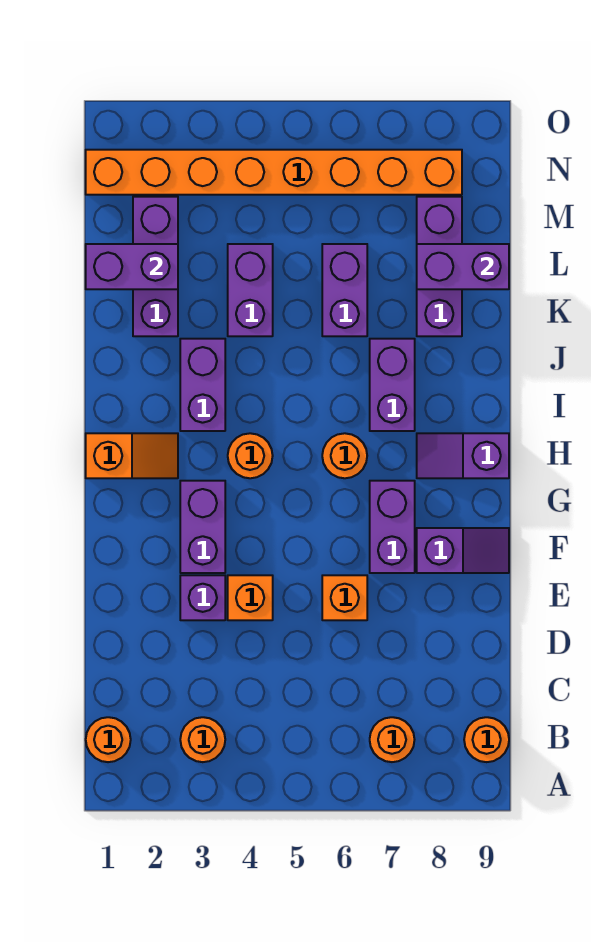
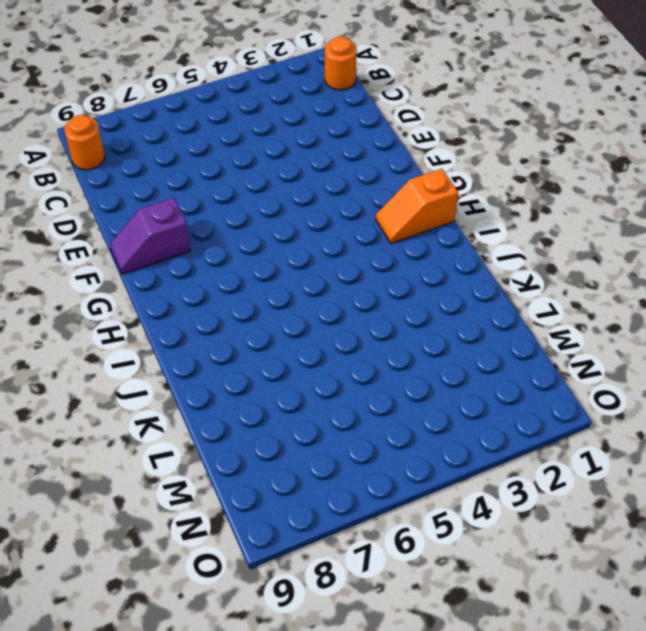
none -> orange round brick B3 level 1
none -> orange round brick B7 level 1
none -> purple brick E3 level 1

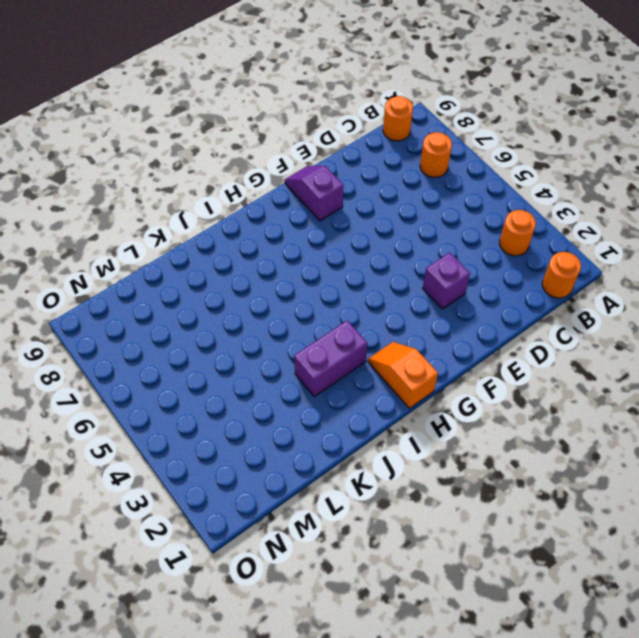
none -> orange brick E4 level 1
none -> orange brick E6 level 1
none -> purple brick F3:G3 level 1

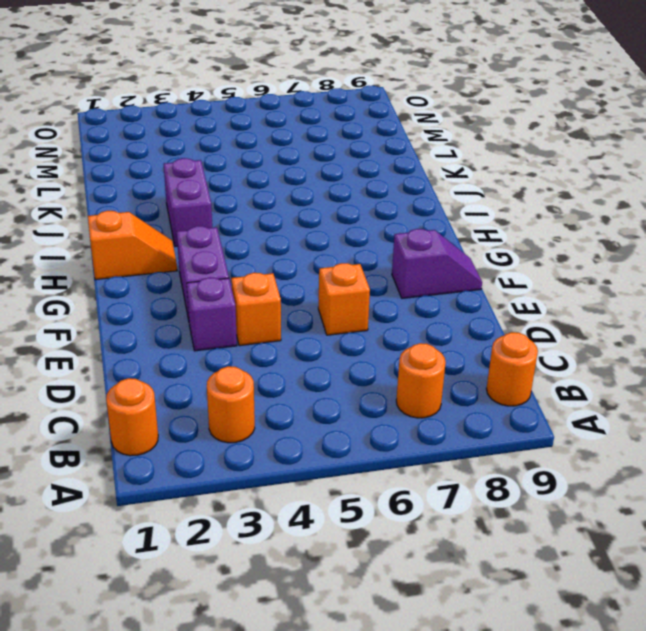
none -> purple brick F7:G7 level 1
none -> orange round brick H4 level 1
none -> orange round brick H6 level 1

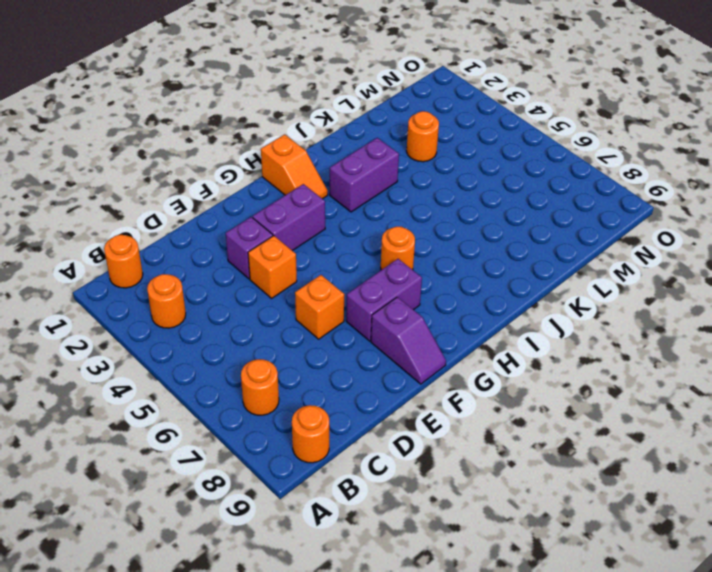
orange round brick L3 level 1 -> orange round brick H4 level 1
none -> purple slope H8:H9 level 1 top 9
none -> purple brick I7:J7 level 1
none -> purple brick K2:M2 level 1

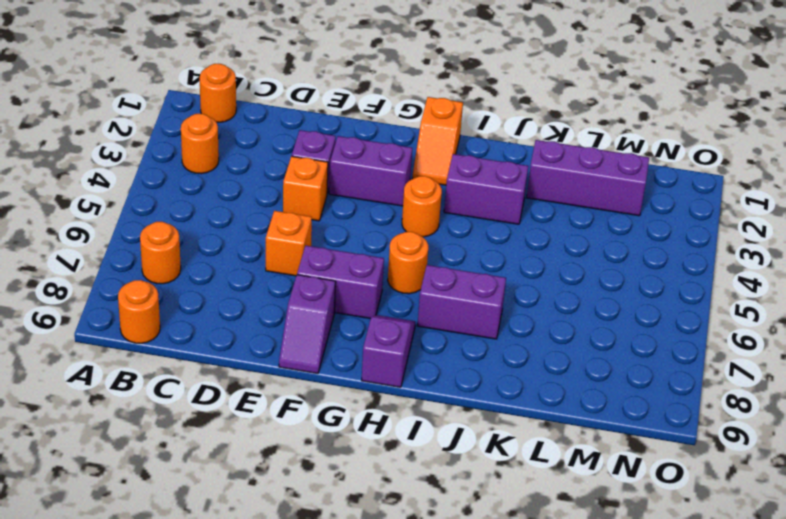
none -> purple brick K4:L4 level 1
none -> purple brick K6:L6 level 1
none -> purple brick K8:M8 level 1

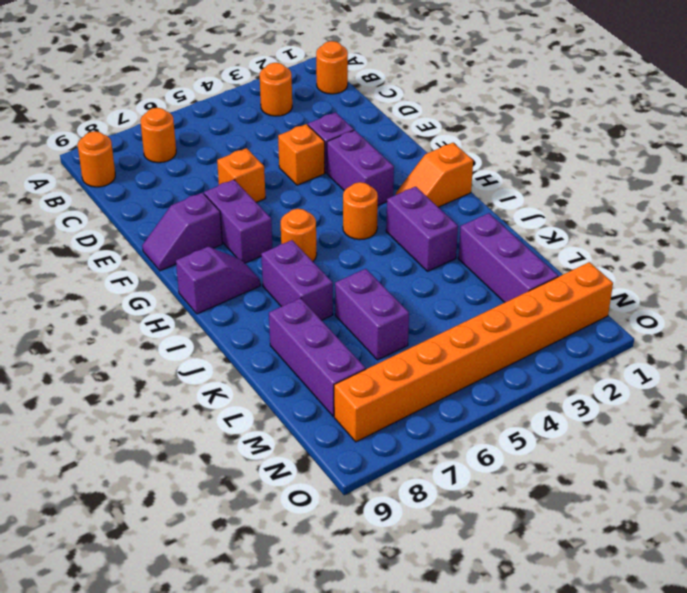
none -> purple brick K4:L4 level 1
none -> purple brick L1:L2 level 2
none -> purple brick L8:L9 level 2

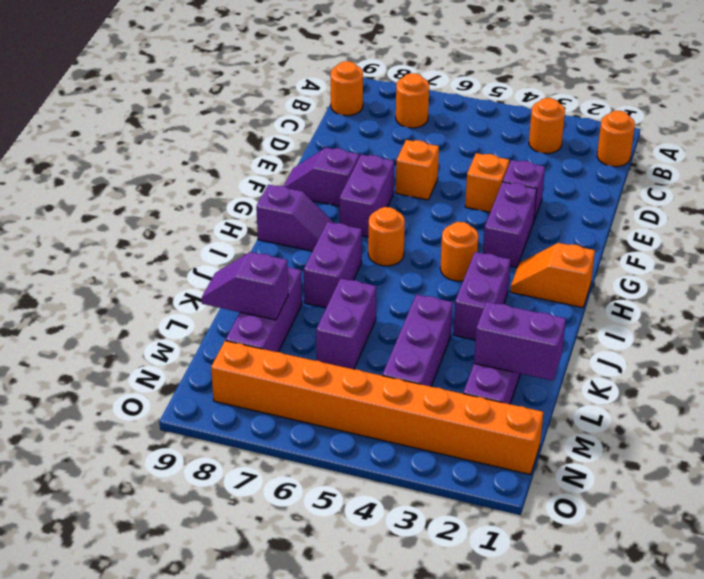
purple brick K4:M4 level 1 -> purple brick K4:L4 level 1
purple slope L8:L9 level 2 top 8 -> purple brick L8:L9 level 2

